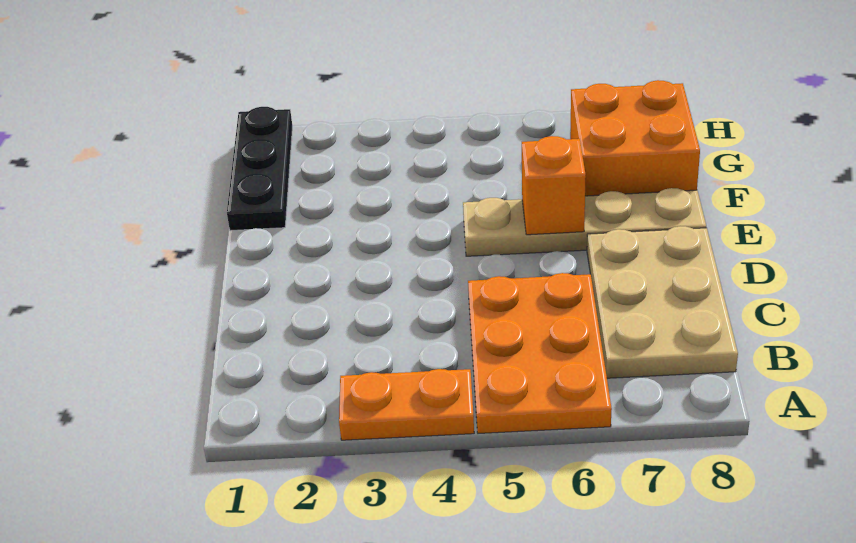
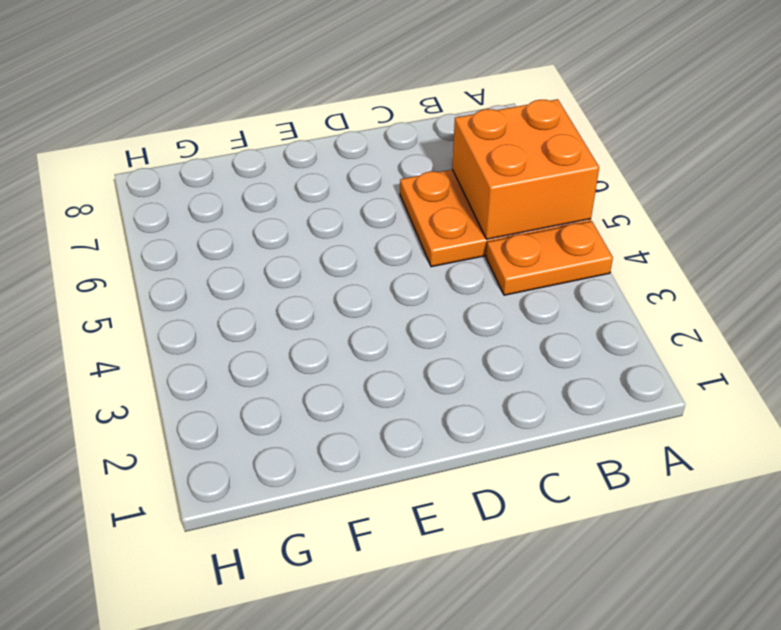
orange plate A4:B4 level 1 -> orange plate A3:A4 level 1
orange brick A5:B6 level 2 -> orange brick F7:G8 level 1
none -> tan plate B7:D8 level 1
none -> tan plate E5:E8 level 1

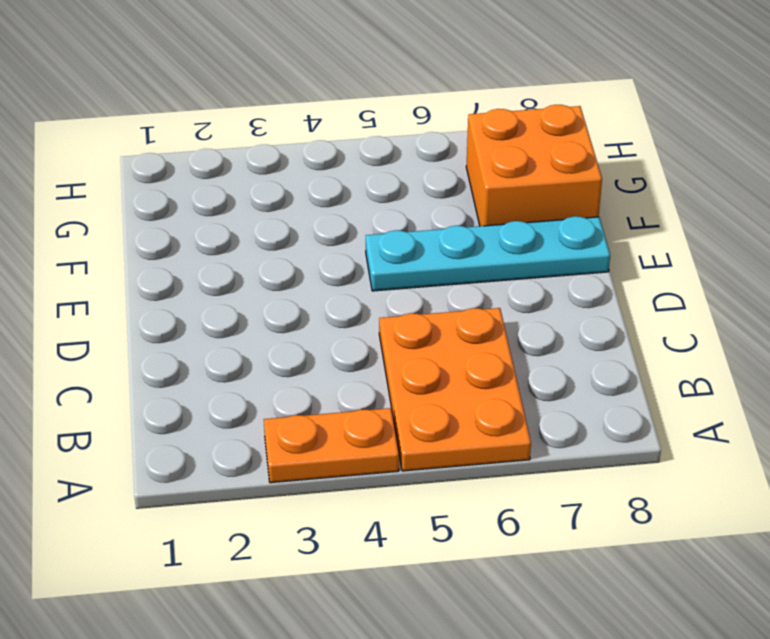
cyan plate E5:E8 level 1 -> tan plate E5:E8 level 1
none -> tan plate B7:D8 level 1
none -> black plate F1:H1 level 1

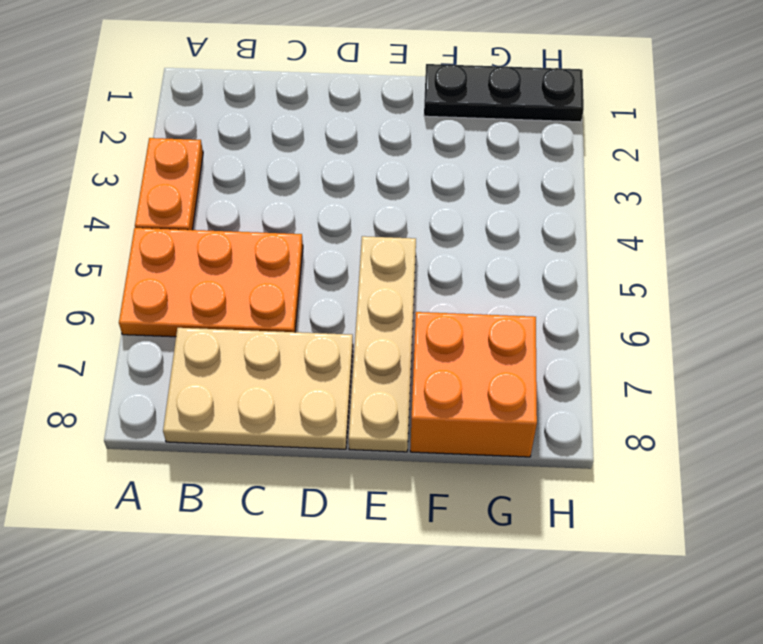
none -> orange brick E6 level 2

